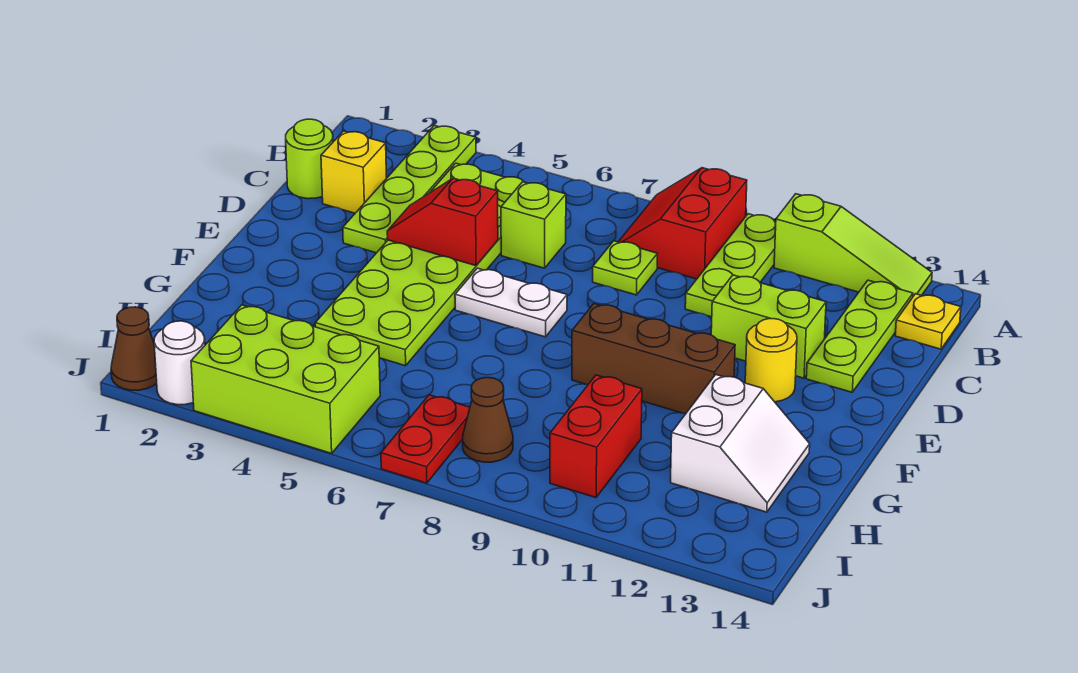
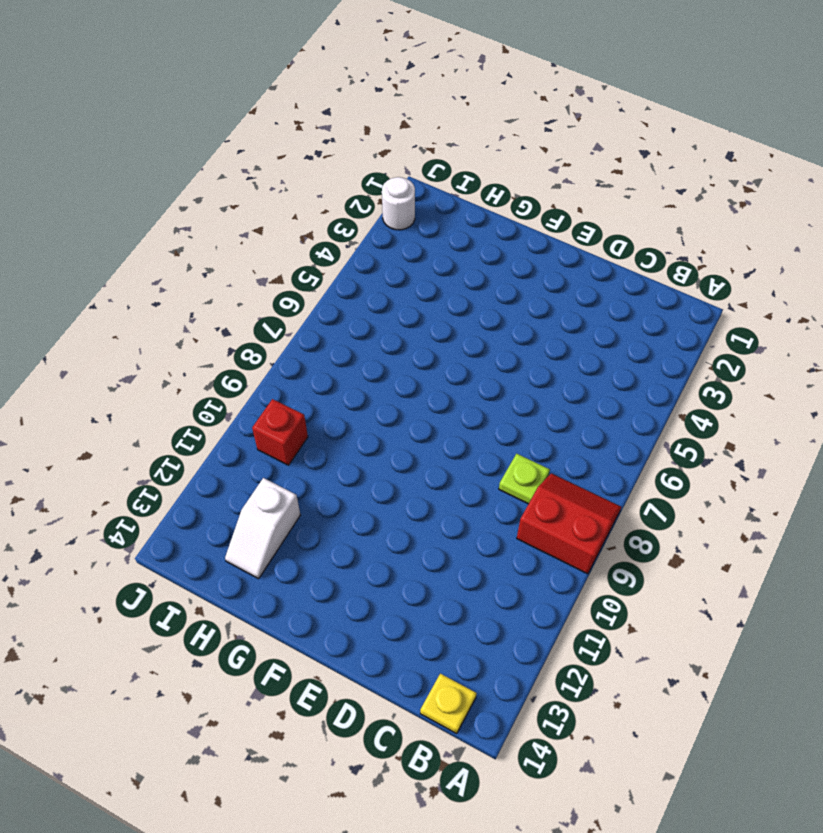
white slope H12:H13 level 1 top 12 -> white slope G12:H13 level 1 top 12
red brick I10 level 1 -> red brick H10:I10 level 1
none -> lime plate A3:D3 level 1
none -> lime plate A10:C10 level 1
none -> lime slope A11:A13 level 1 top 11

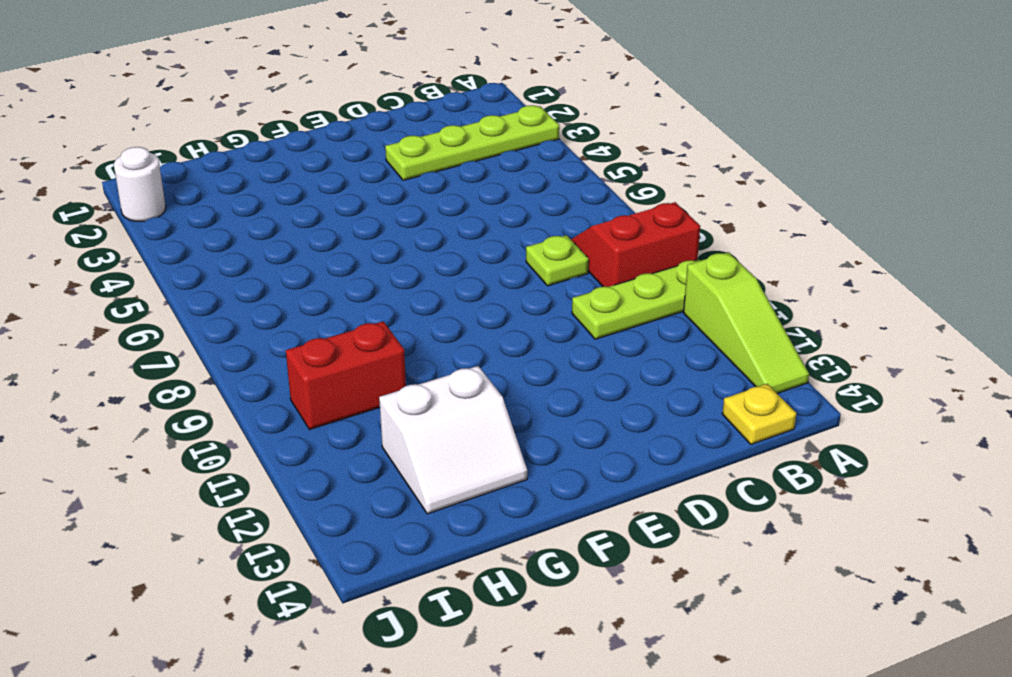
none -> lime plate B4:G5 level 1
none -> lime plate B13:D13 level 1
none -> lime round brick C1 level 1

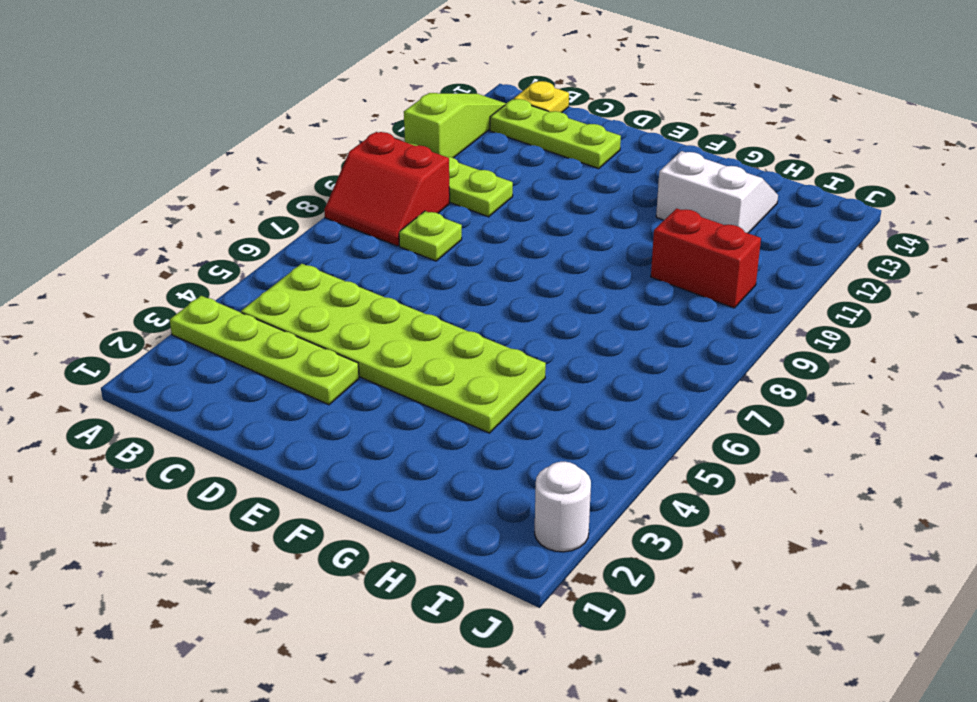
none -> lime round brick C1 level 1
none -> yellow brick C2 level 1
none -> lime brick C6 level 1

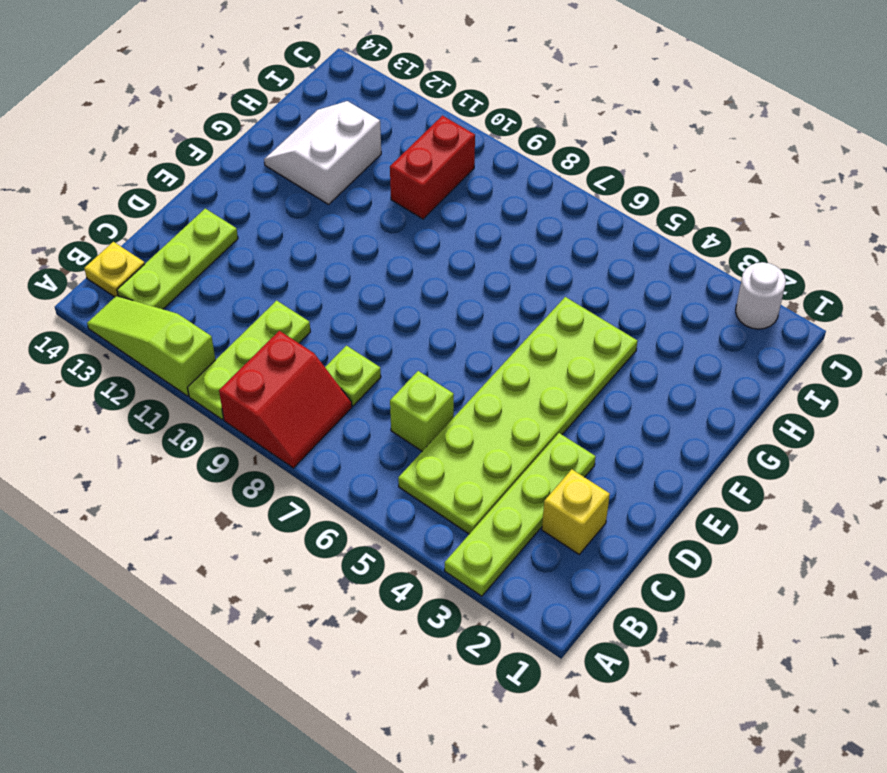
none -> lime round brick C1 level 1
none -> lime brick D11:D12 level 1
none -> white plate E6:E7 level 1

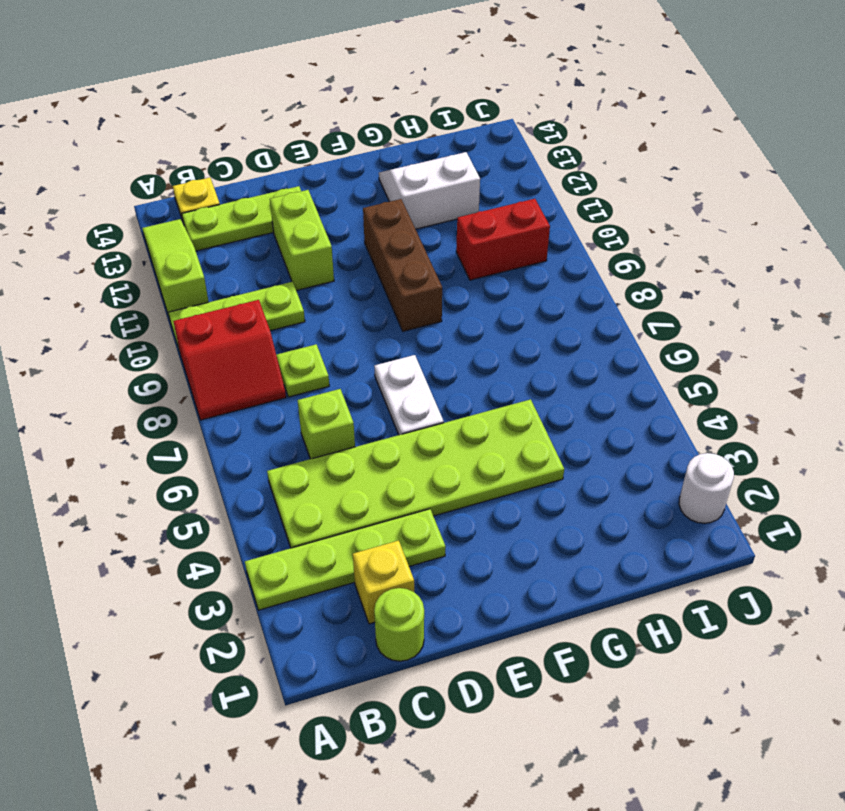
none -> yellow round brick E12 level 1
none -> lime brick I3:J5 level 1
none -> red plate I7:J7 level 1

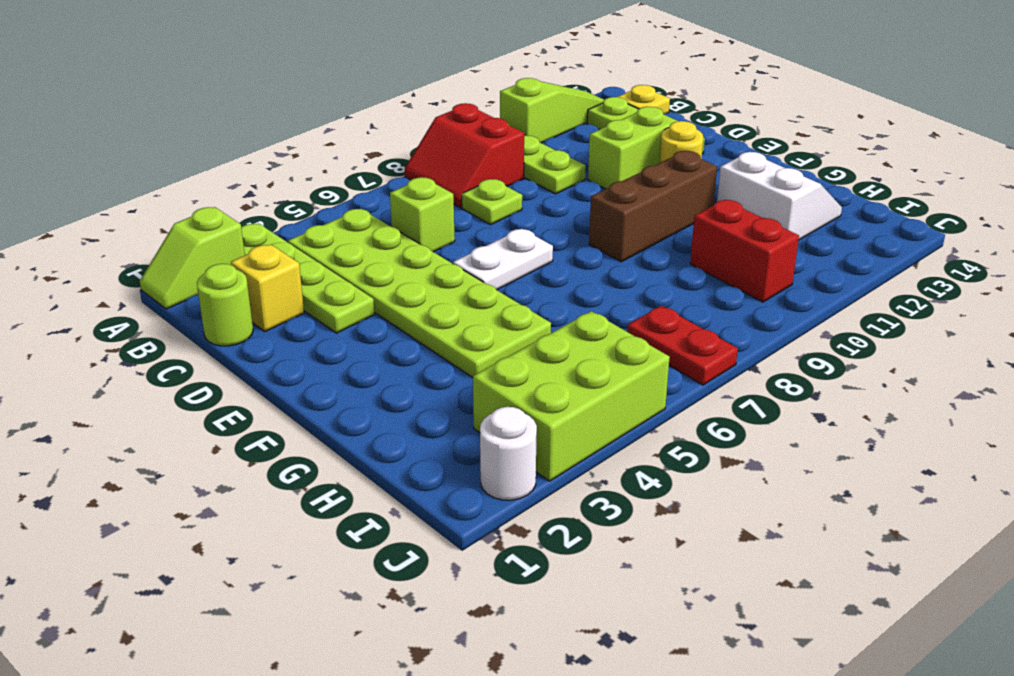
lime slope A1:A2 level 1 top 2 -> none
none -> brown cone I8 level 1
none -> brown cone J1 level 1
none -> red slope D4:D5 level 2 top 5

